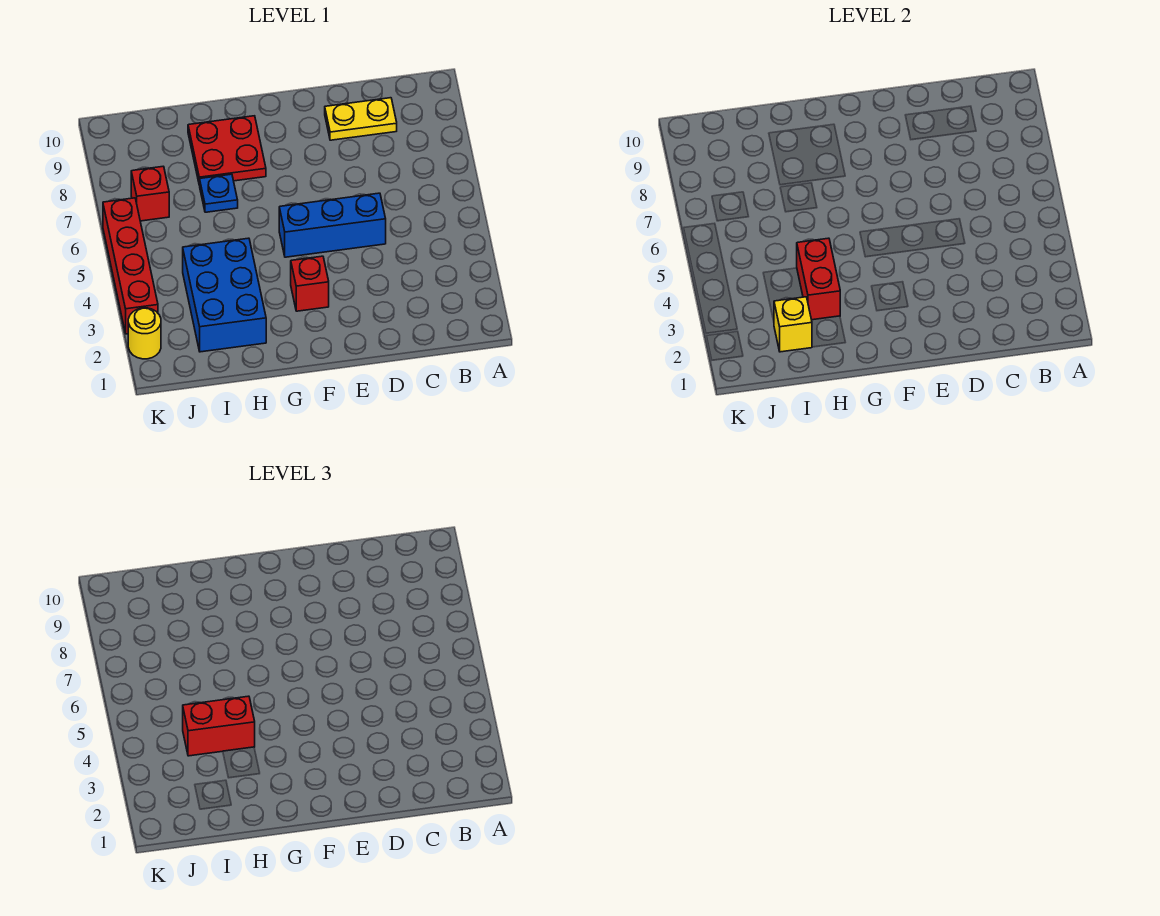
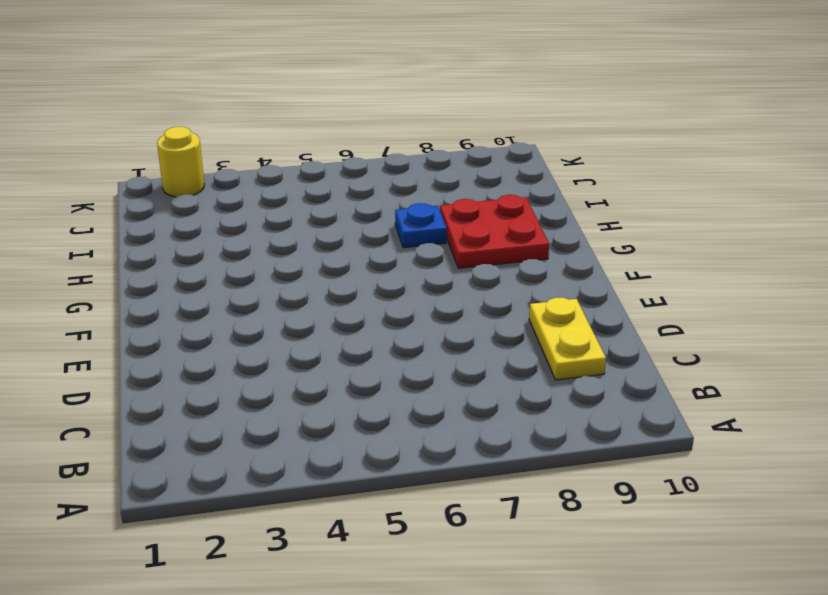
none -> blue brick D5:F5 level 1
none -> red brick F3 level 1
none -> blue brick H2:I4 level 1

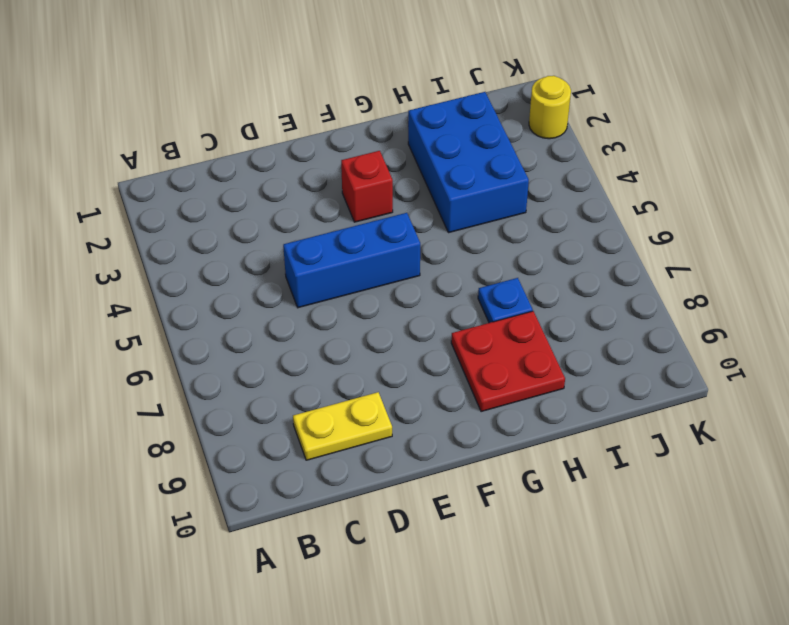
none -> red brick J7 level 1
none -> red brick K3:K6 level 1
none -> red brick H3:H4 level 2

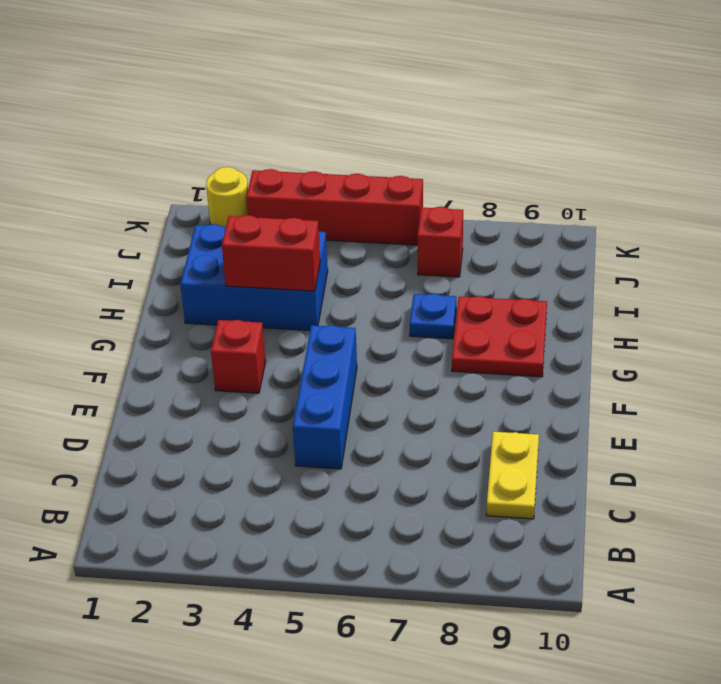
none -> yellow brick I2 level 2
none -> red brick H4:I4 level 3

